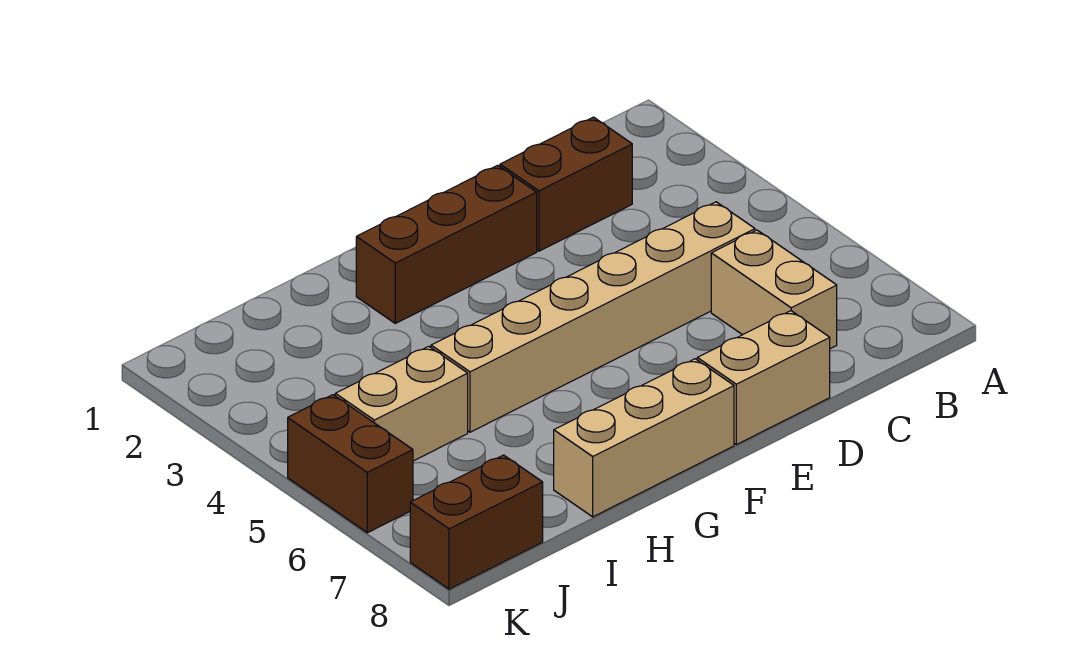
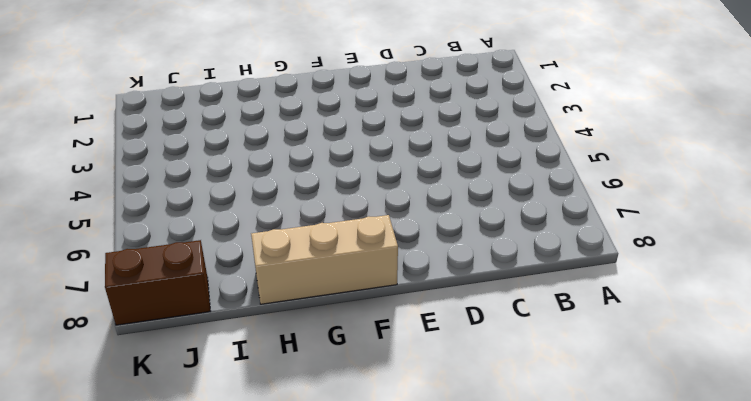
none -> brown brick C2:D2 level 1
none -> tan brick C5:H5 level 1

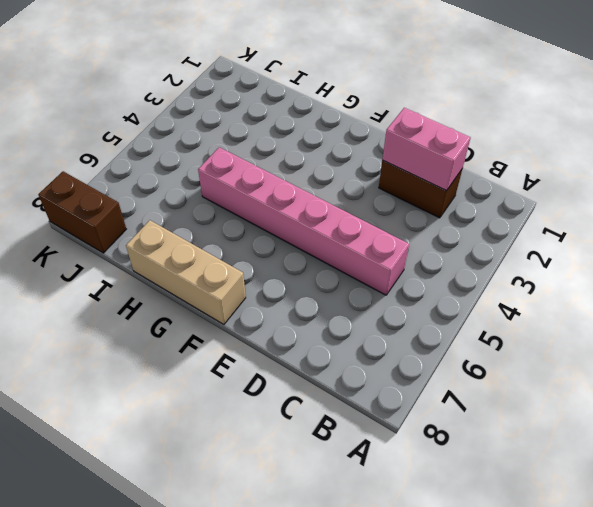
pink brick C2:D2 level 2 -> none
pink brick C5:H5 level 1 -> tan brick C5:H5 level 1
none -> tan brick C6:C7 level 1
none -> tan brick D8:E8 level 1

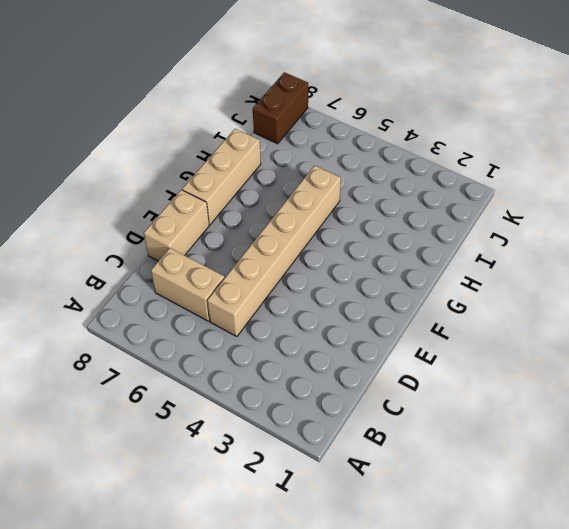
none -> brown brick C2:D2 level 1
none -> brown brick E2:G2 level 1

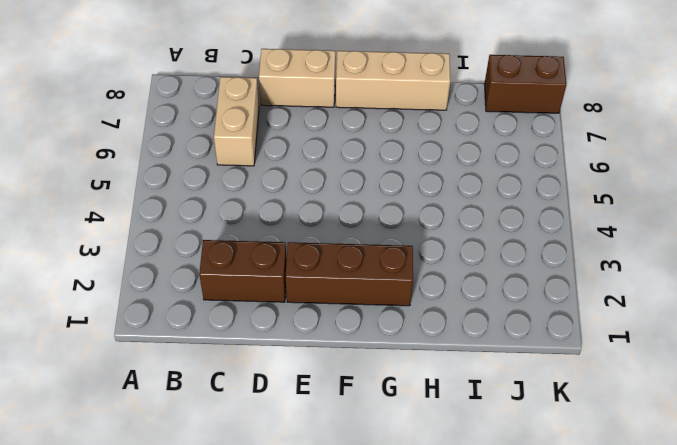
none -> tan brick C5:H5 level 1
none -> tan brick I5:J5 level 1

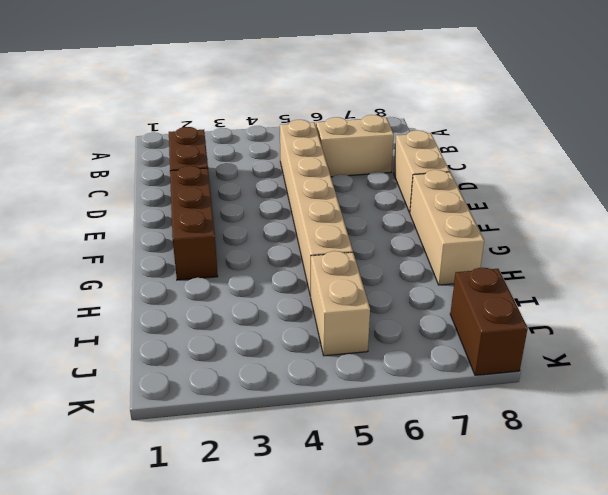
none -> brown brick K5:K6 level 1

